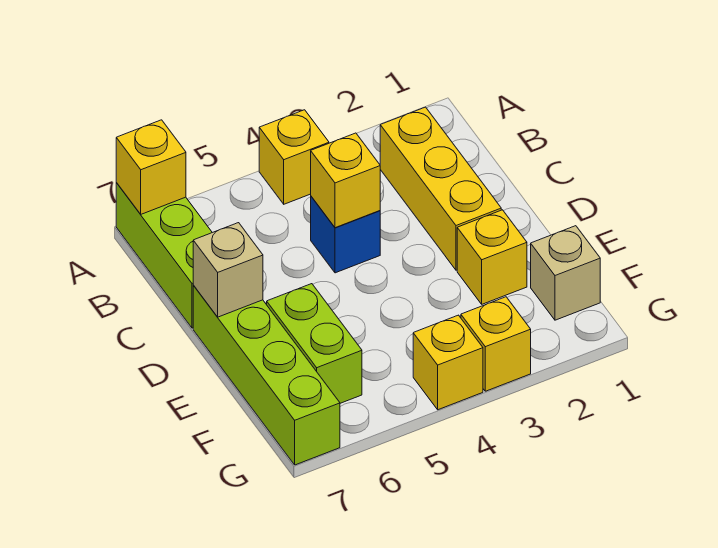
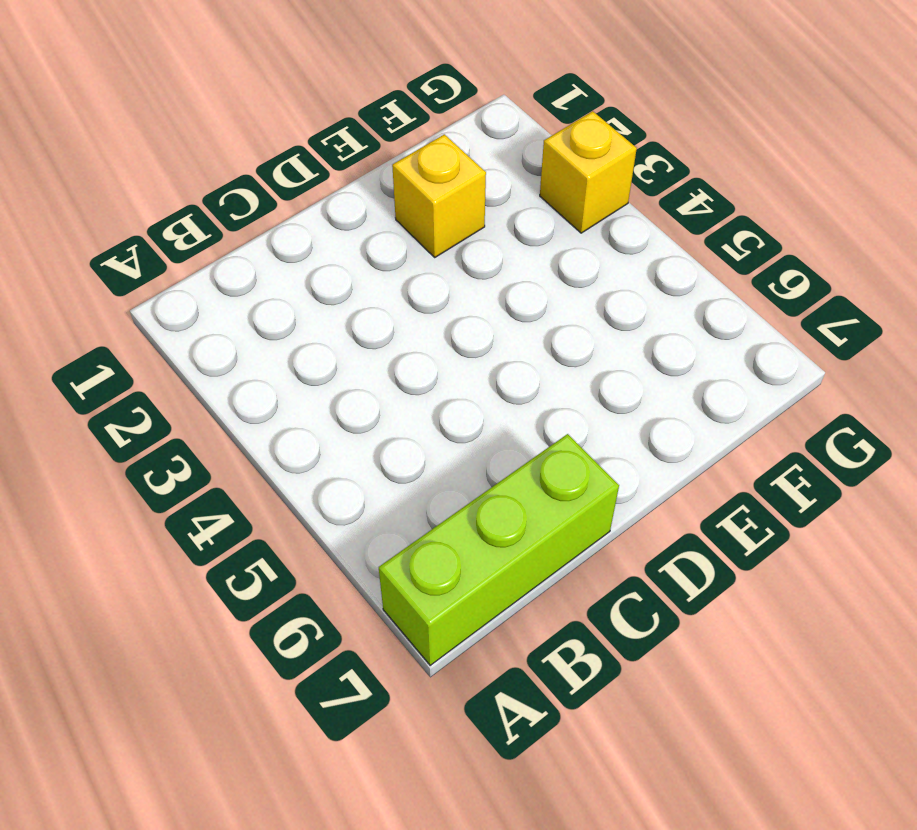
none -> yellow brick A4 level 1
none -> yellow brick B2:D2 level 1
none -> blue brick C4 level 1

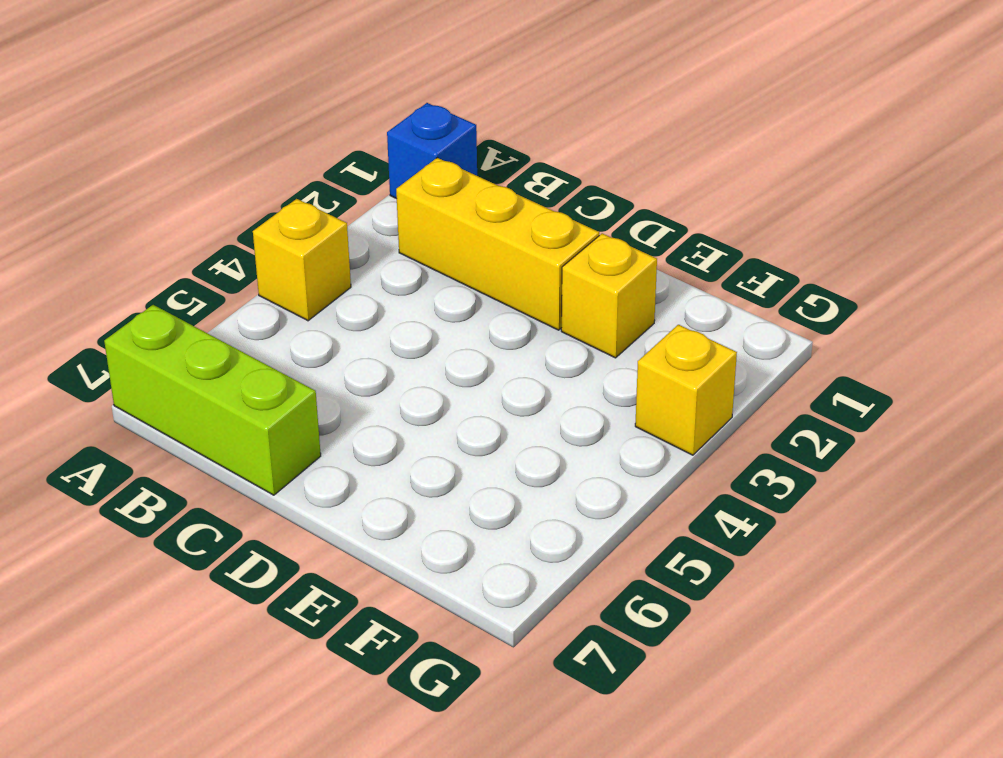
blue brick A1 level 1 -> blue brick C4 level 1
none -> lime brick D7:G7 level 1
none -> lime brick E6:F6 level 1
none -> tan brick F1 level 1

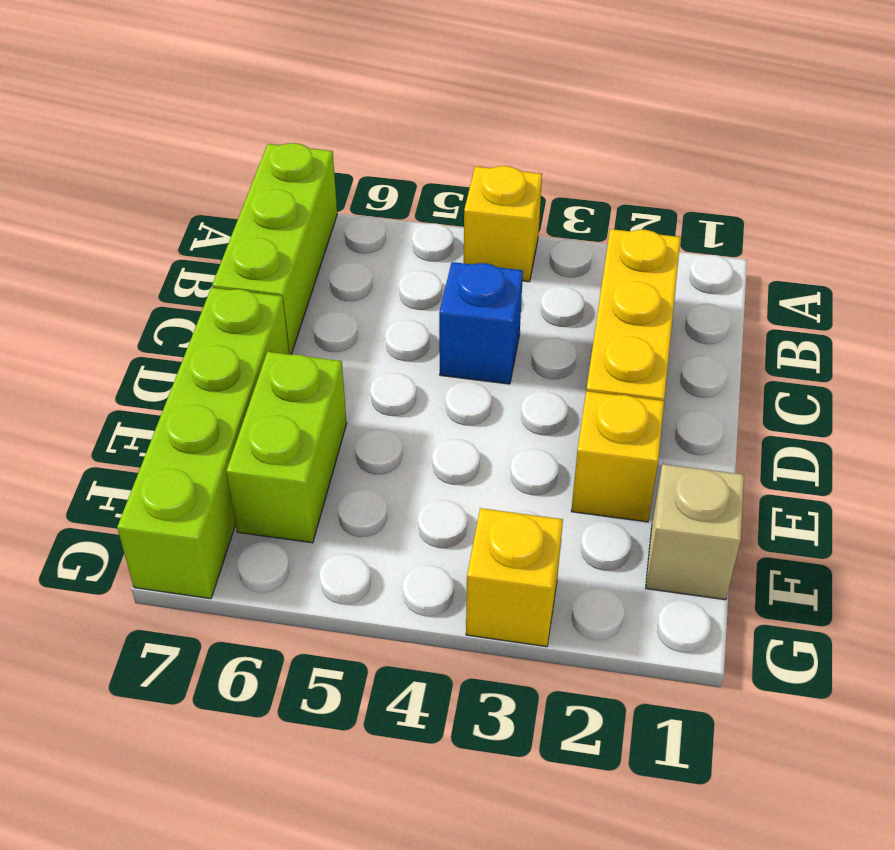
none -> yellow brick G4 level 1
none -> yellow brick A7 level 2
none -> yellow brick C4 level 2

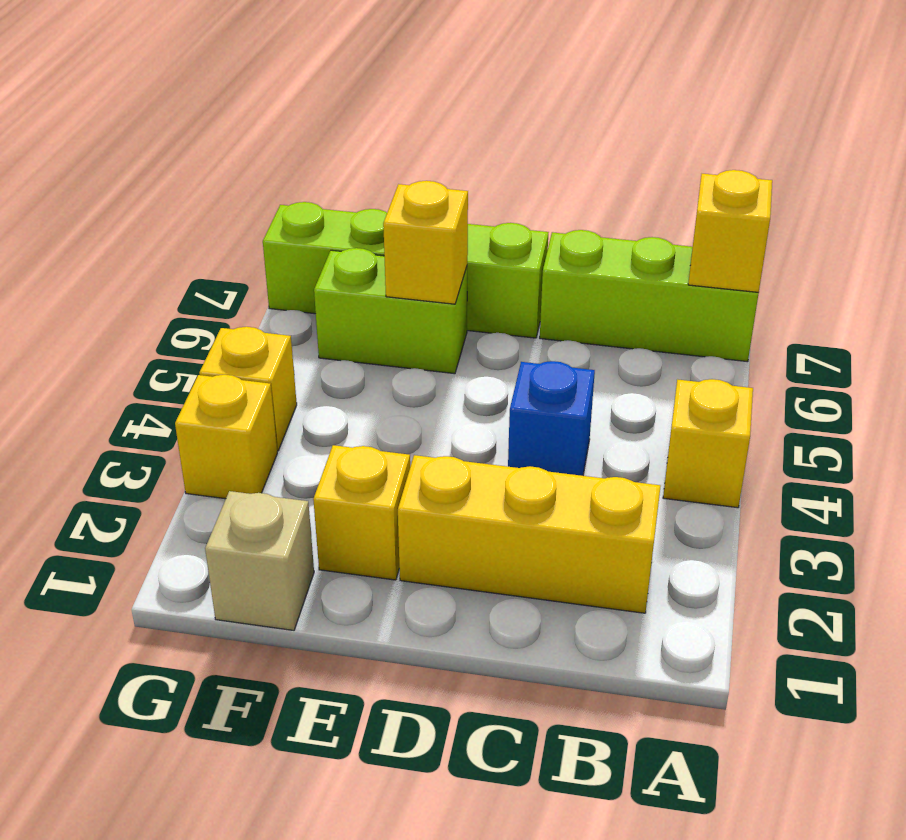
yellow brick E6 level 2 -> yellow brick C4 level 2
none -> tan brick D7 level 2

